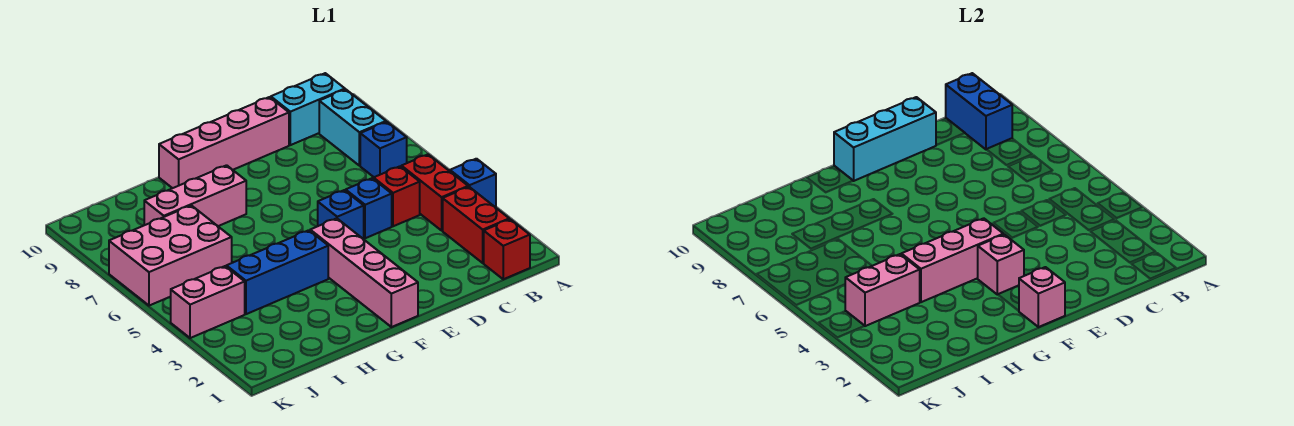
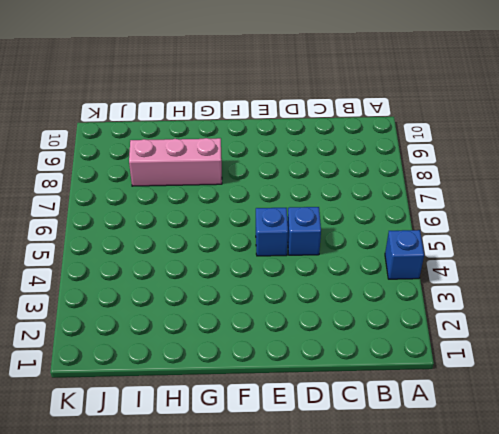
none -> red brick B1 level 1
none -> red brick B2:B3 level 1
none -> red brick B4:B5 level 1

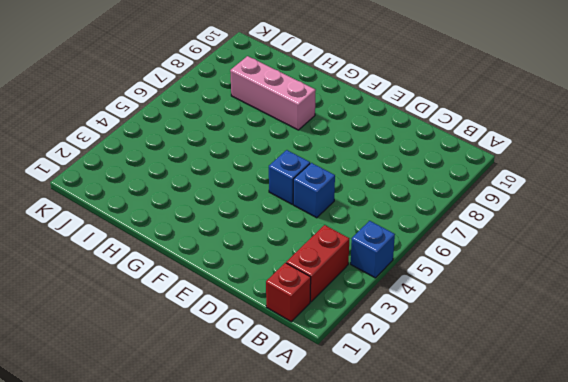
none -> red brick B4:B5 level 1
none -> blue brick B7 level 1
none -> cyan brick B8:B9 level 1

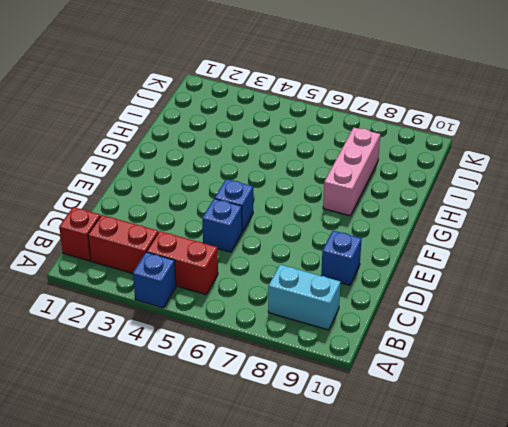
blue brick D9 level 1 -> blue brick B7 level 1
none -> cyan brick B10:C10 level 1
none -> red brick C5 level 1
none -> pink brick D10:G10 level 1

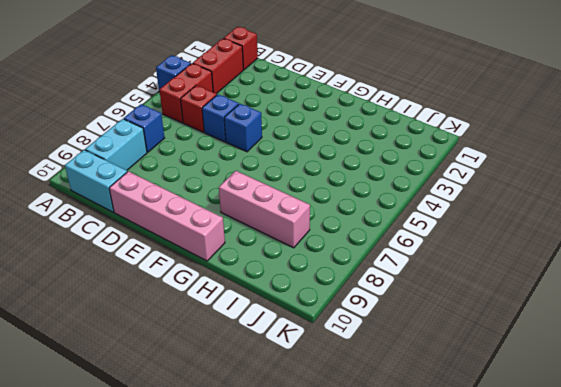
none -> pink brick F1:F4 level 1
none -> blue brick G4:I4 level 1
none -> pink brick I6:K7 level 1

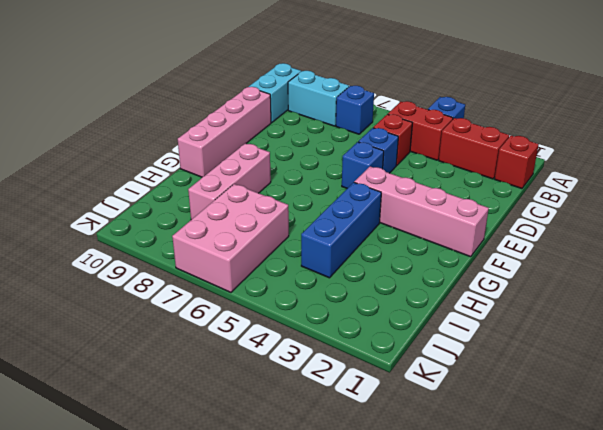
none -> pink brick J4:K4 level 1
none -> blue brick B9:B10 level 2
none -> cyan brick D10:F10 level 2

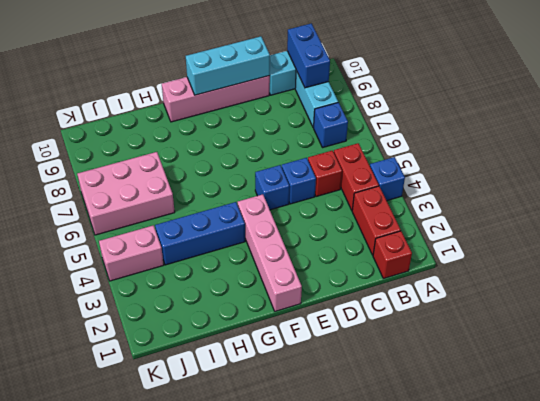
none -> pink brick G8:I8 level 1
none -> pink brick F1 level 2
none -> pink brick F3 level 2

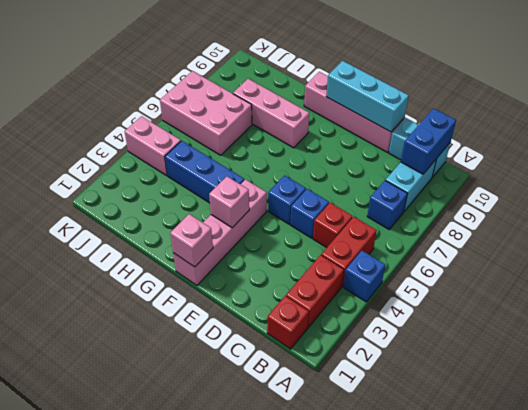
none -> pink brick F4:H4 level 2
none -> pink brick I4:J4 level 2

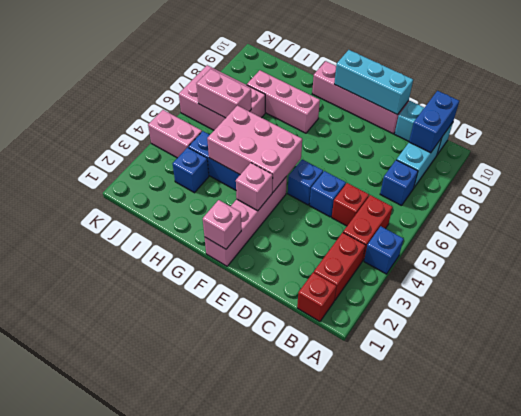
pink brick F4:H5 level 2 -> pink brick F4:H4 level 2
blue brick I3 level 1 -> none
pink brick I6:J6 level 2 -> pink brick I4:J4 level 2

